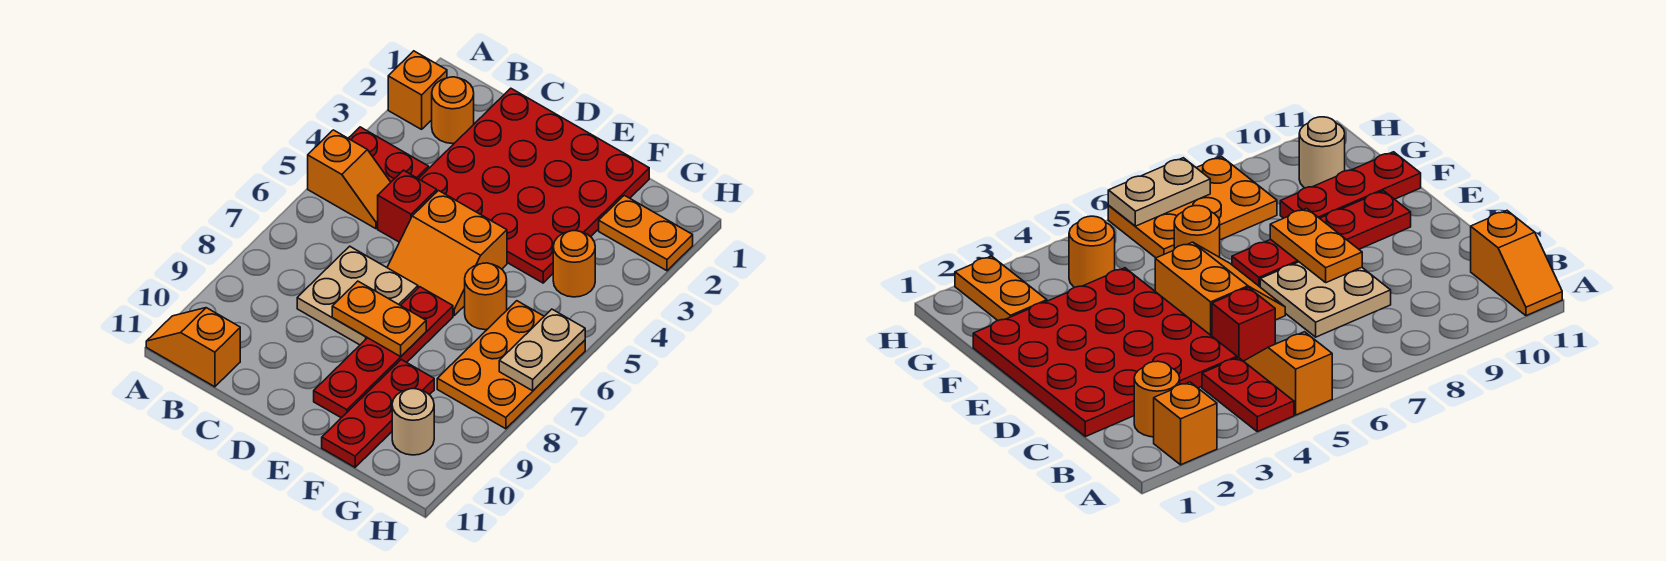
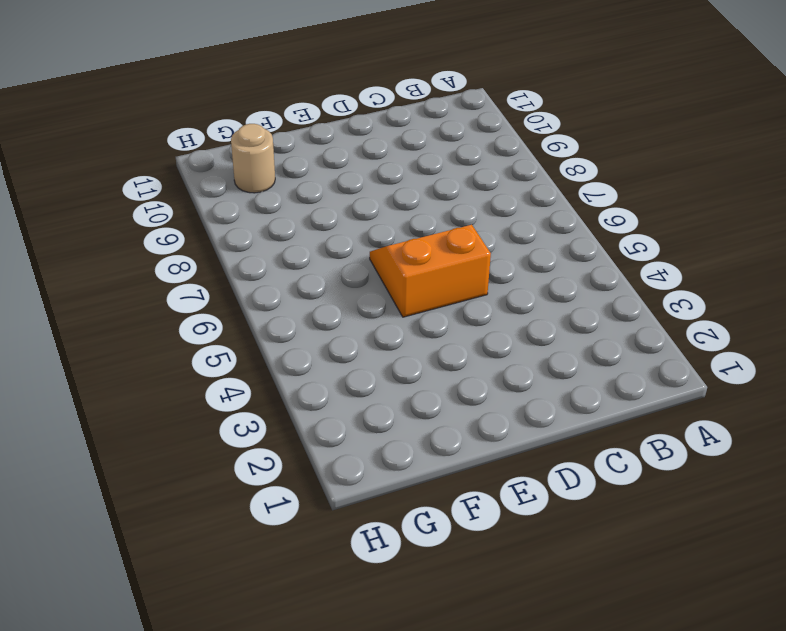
none -> orange brick A2 level 1
none -> red plate A4:B4 level 1
none -> orange slope A5:B5 level 1 top A

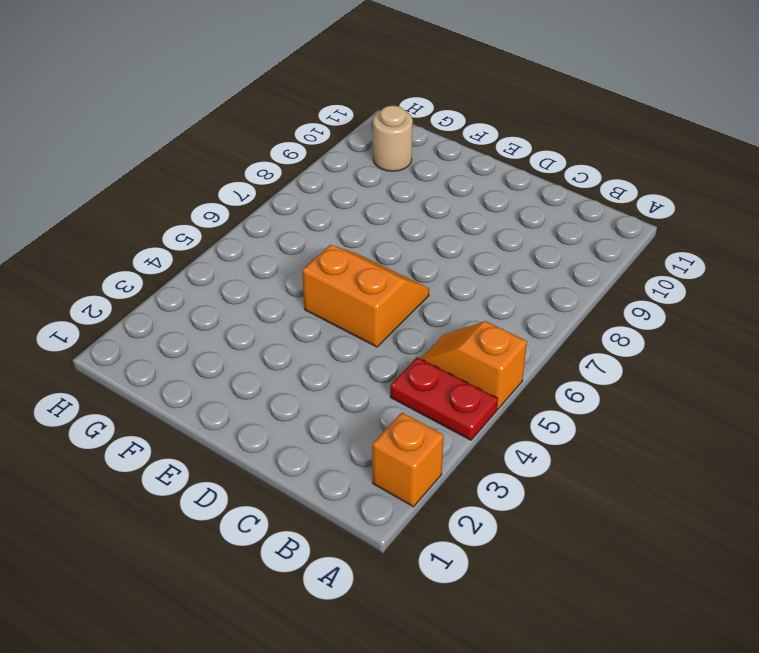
none -> orange slope A11:B11 level 1 top B
none -> orange round brick B2 level 1
none -> red plate C1:F4 level 1

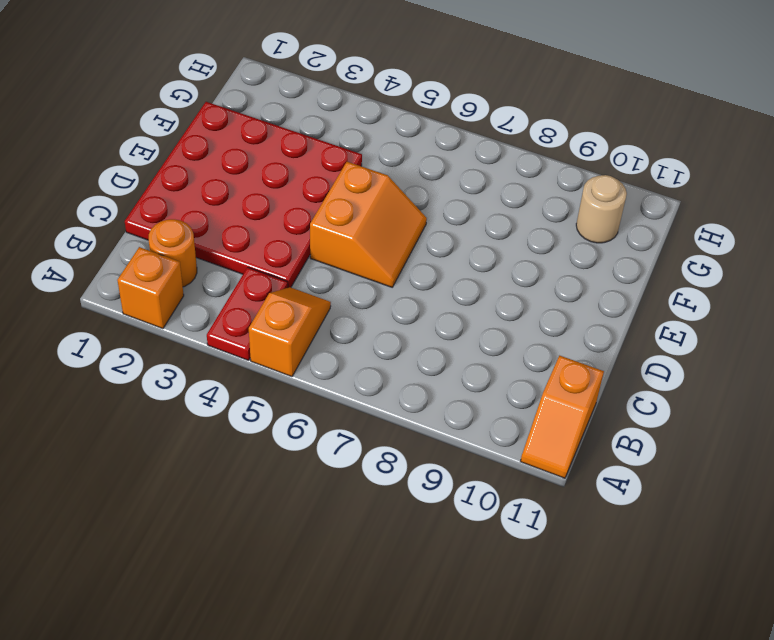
none -> red brick C5 level 1
none -> tan plate C7:D8 level 1
none -> red plate E7:E10 level 1

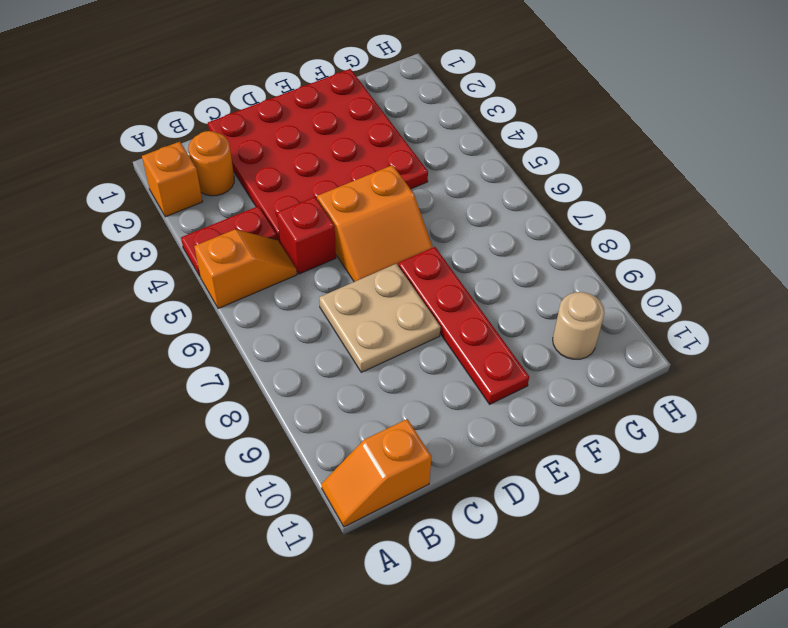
none -> orange round brick F6 level 1
none -> red plate F9:F11 level 1
none -> orange plate G2:H2 level 1

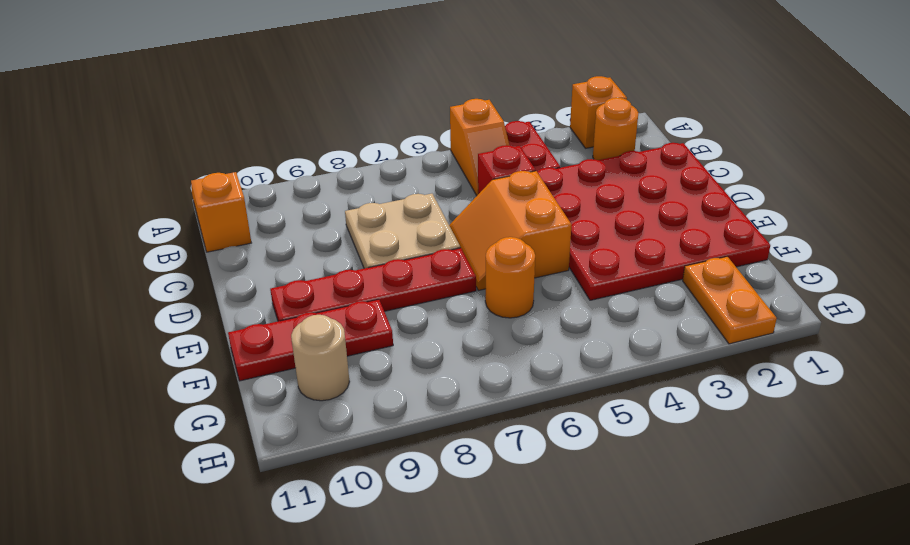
none -> orange round brick G4 level 1
none -> orange plate G6:H8 level 1
none -> orange plate D8:E8 level 2

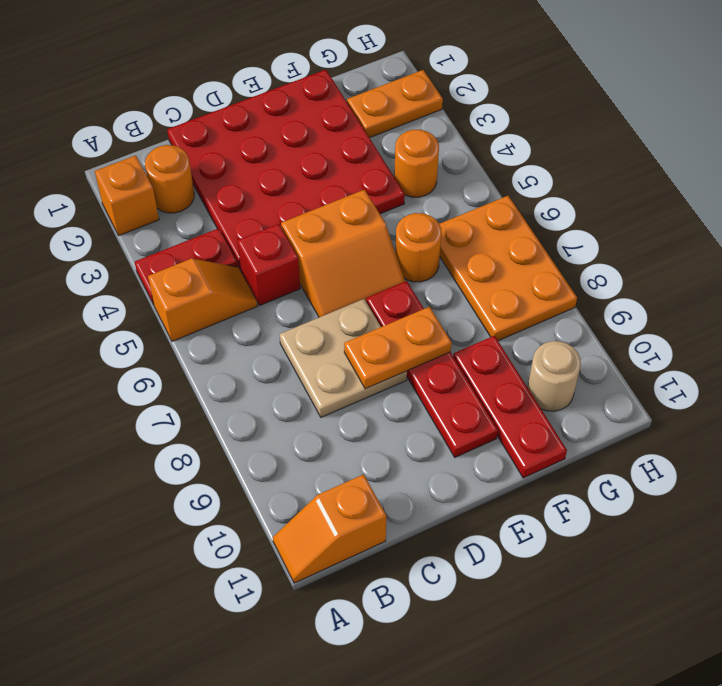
none -> tan plate H6:H7 level 2

